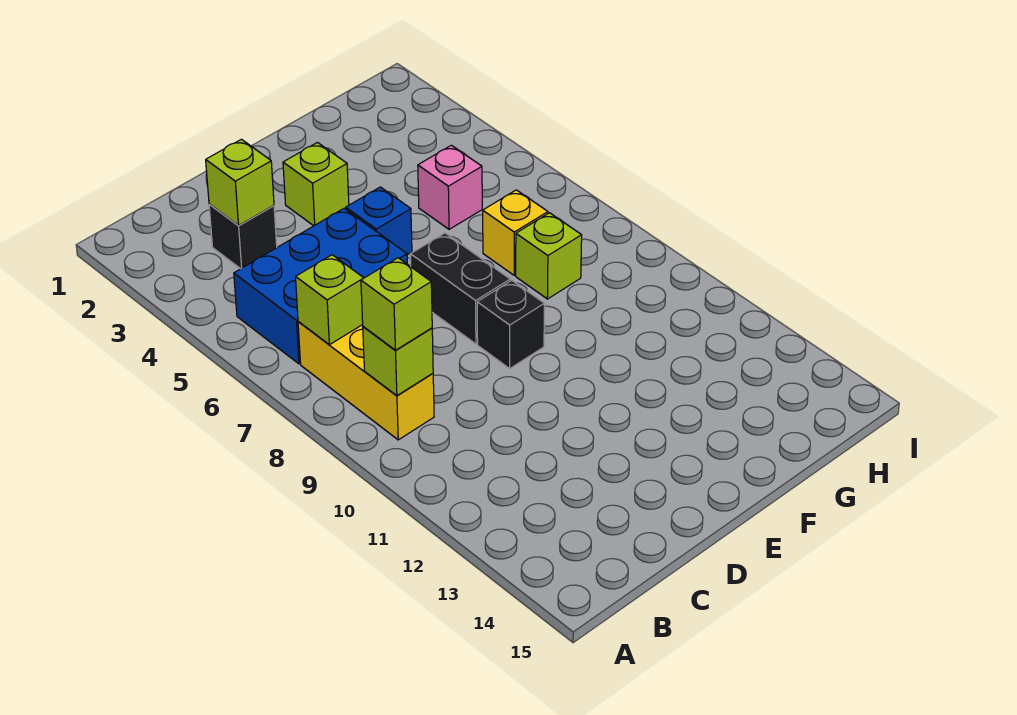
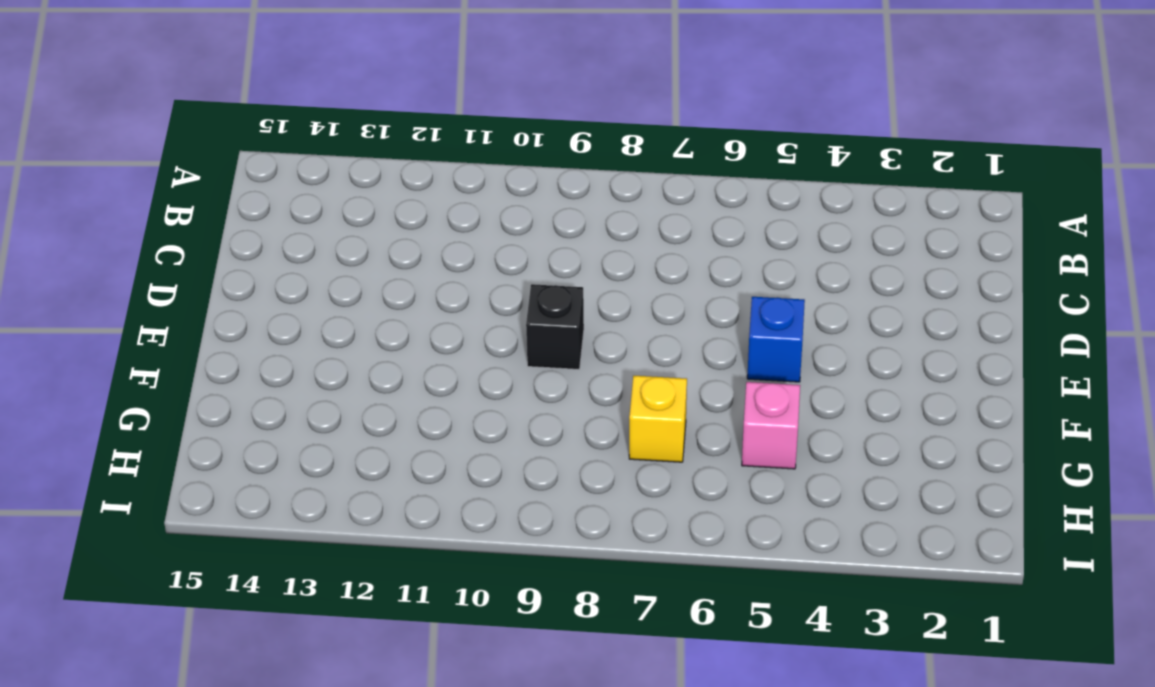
none -> blue brick B5:D6 level 1
none -> yellow brick B7:B9 level 1
none -> black brick C3 level 1

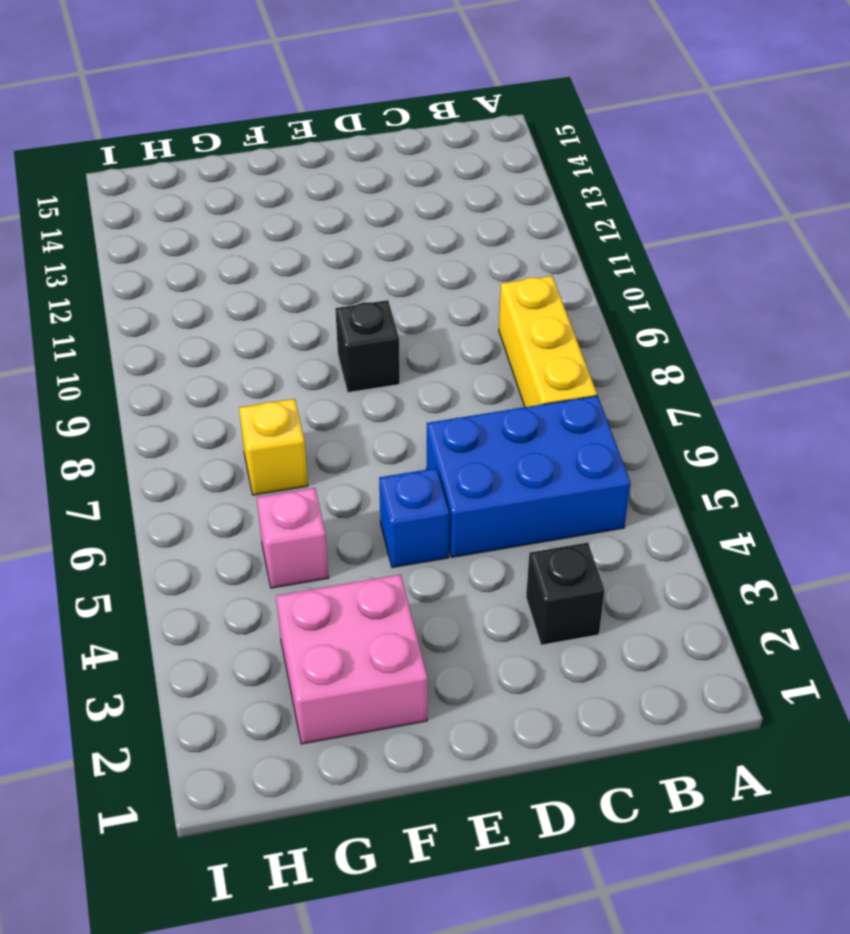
pink brick F2:G3 level 1 -> none
none -> lime brick E3 level 1
none -> black brick E7:E8 level 1
none -> lime brick G8 level 1

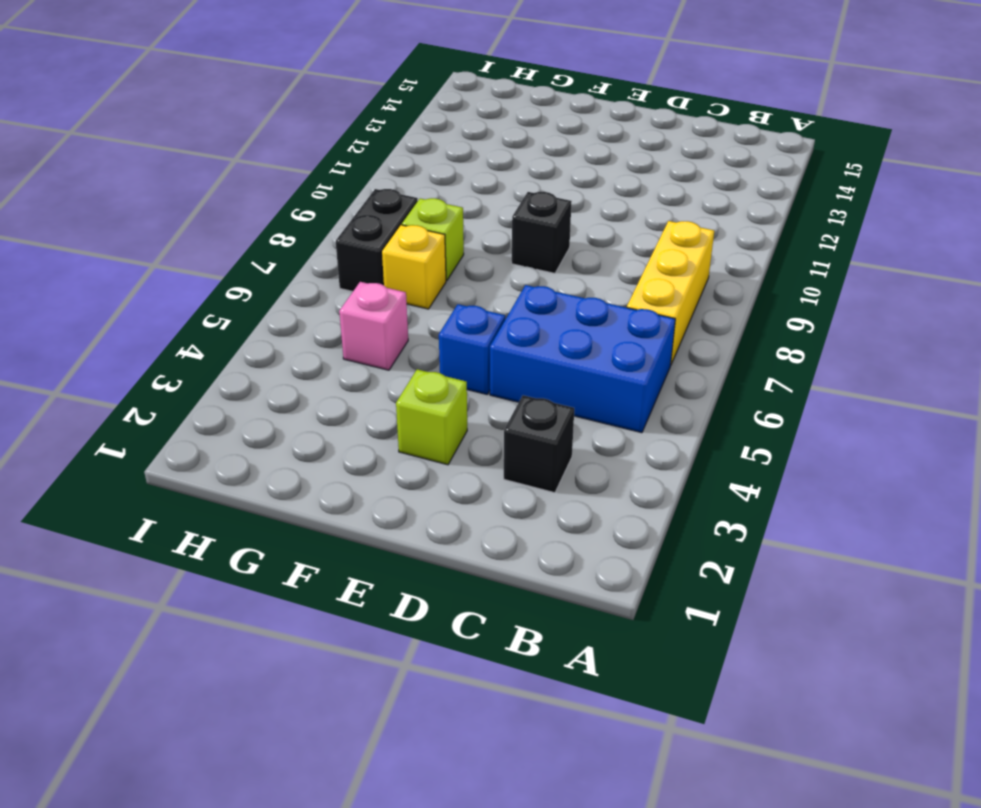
black brick H7:H8 level 1 -> black brick E7:E8 level 1
none -> lime brick B7 level 2
none -> lime brick B9 level 2
none -> lime brick C3 level 2

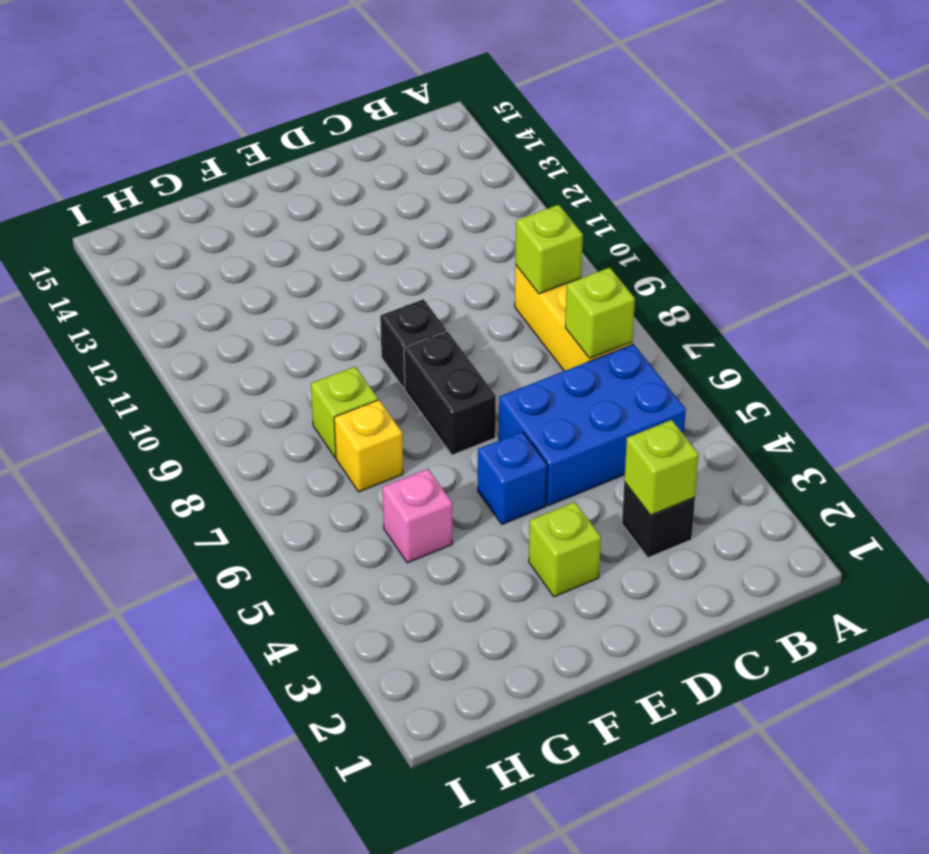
none -> lime brick B9 level 3

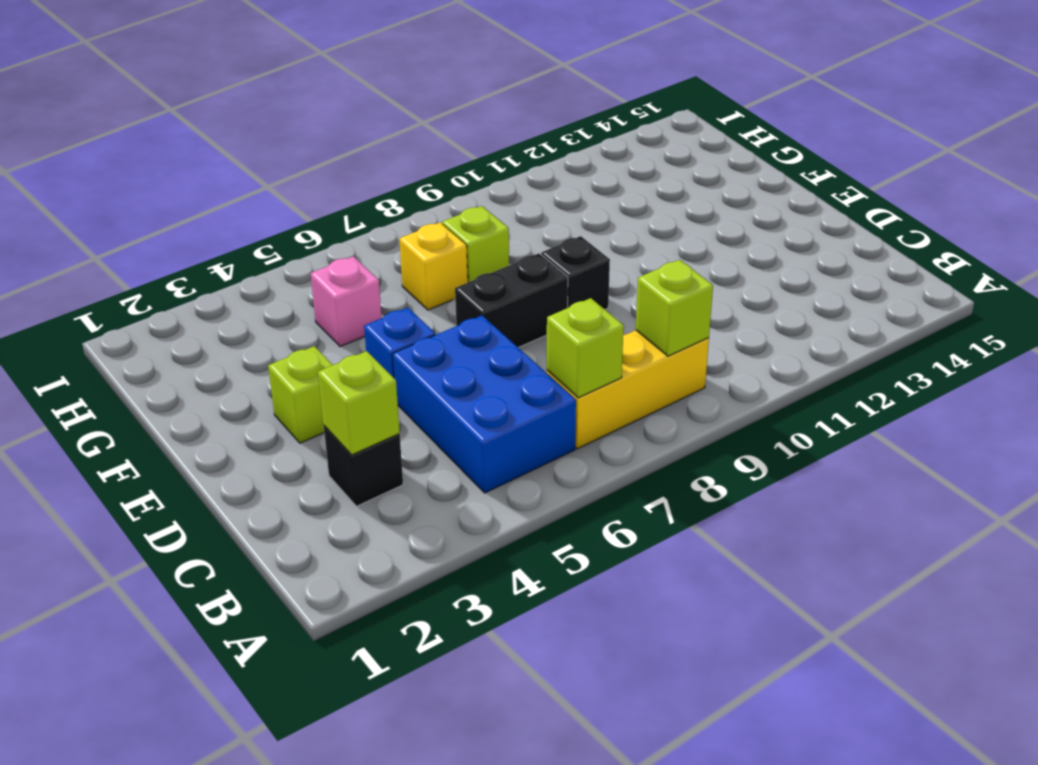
none -> lime brick B9 level 3

